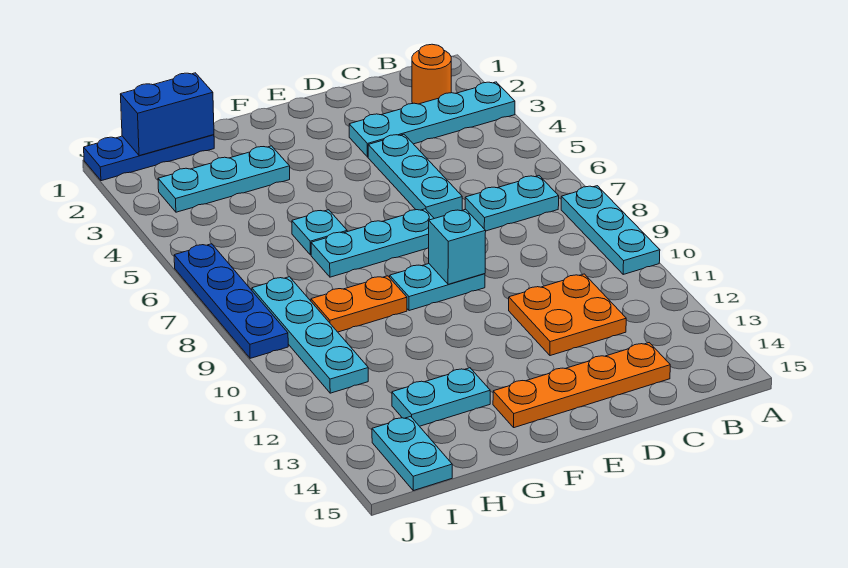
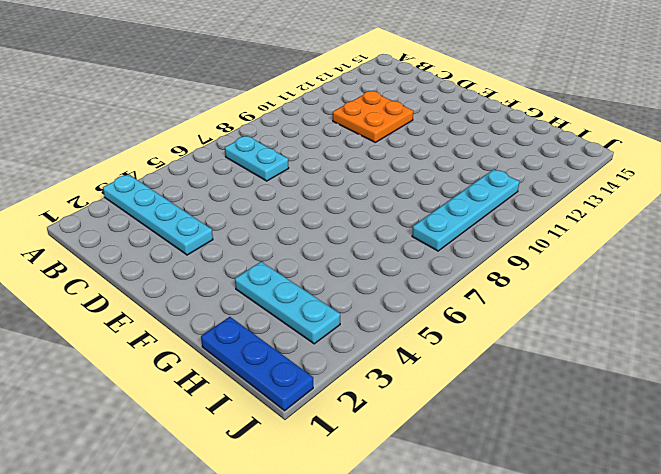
none -> cyan plate A8:A10 level 1
none -> orange round brick B2 level 1
none -> orange plate C14:F14 level 1

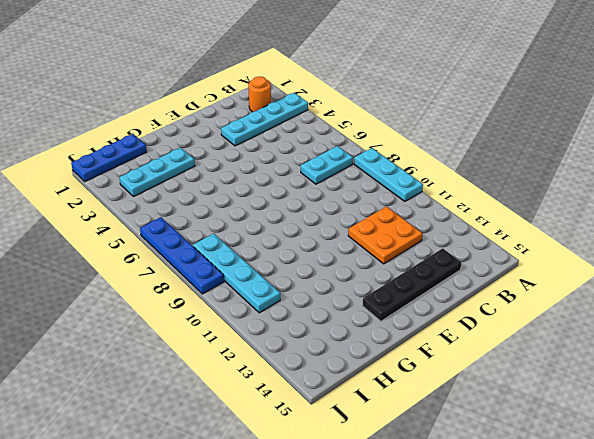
black plate C14:F14 level 1 -> orange plate C14:F14 level 1
none -> cyan plate D4:D6 level 1
none -> cyan plate E7:G7 level 1
none -> cyan plate E9:F9 level 1

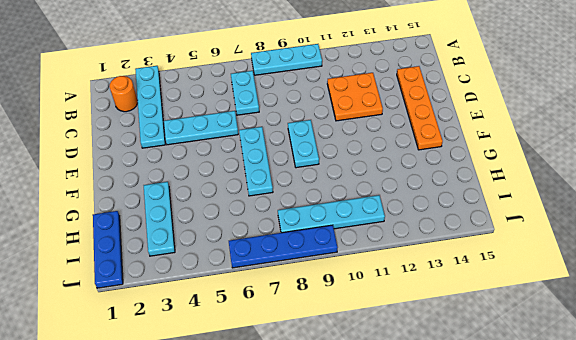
none -> cyan plate G6 level 1
none -> orange plate G9:H9 level 1
none -> cyan plate G13:H13 level 1

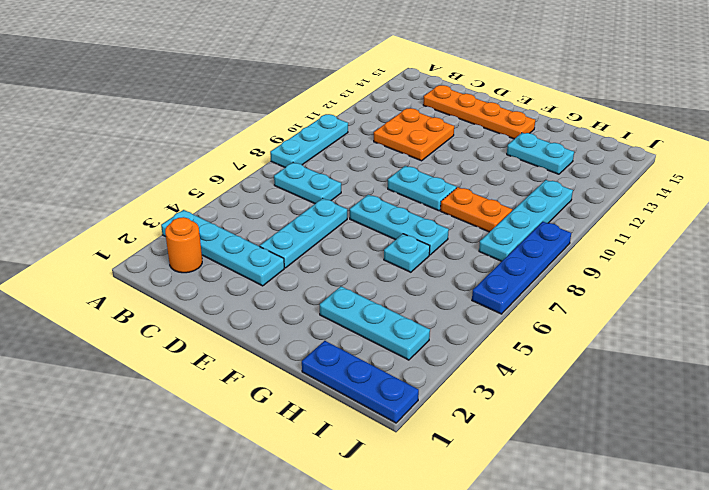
none -> cyan plate I14:I15 level 1
none -> cyan brick E9 level 2
none -> blue brick H1:I1 level 2

